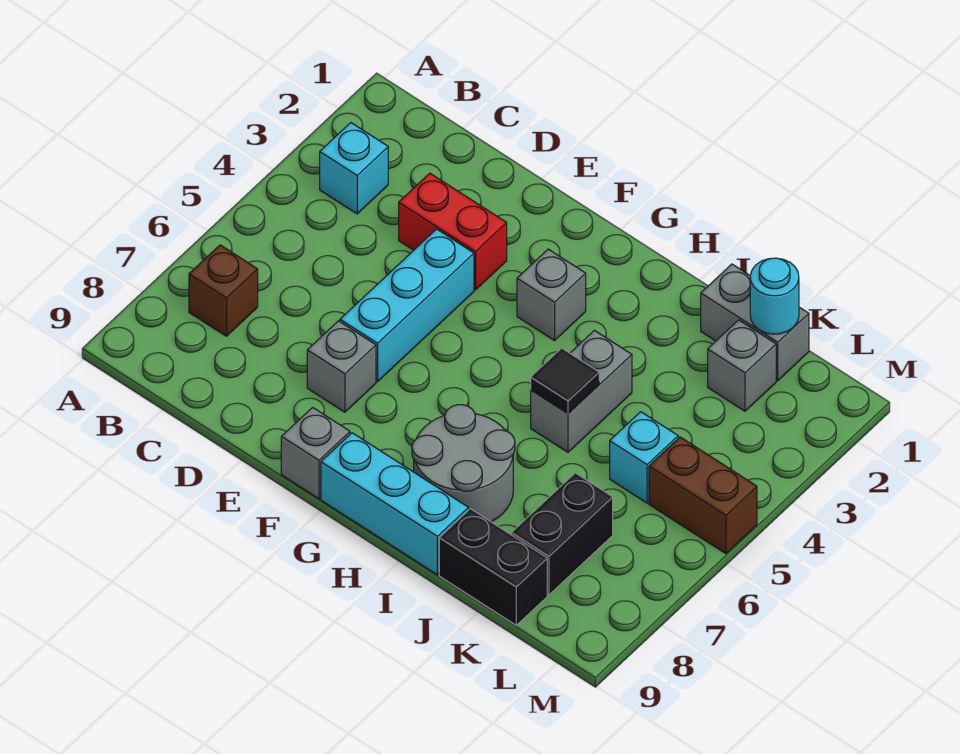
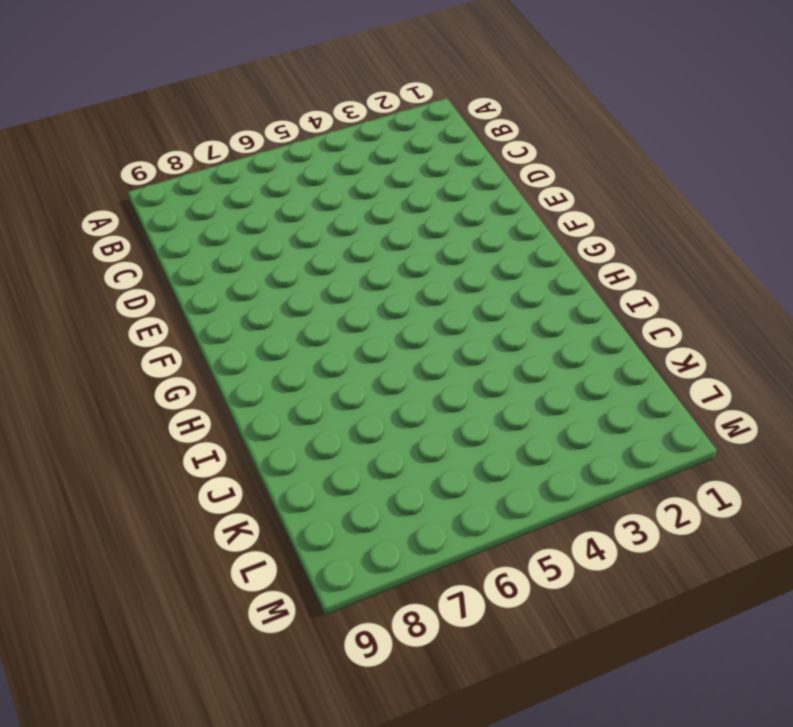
none -> cyan brick B3 level 1
none -> brown brick B7 level 1
none -> red brick D3:E3 level 1

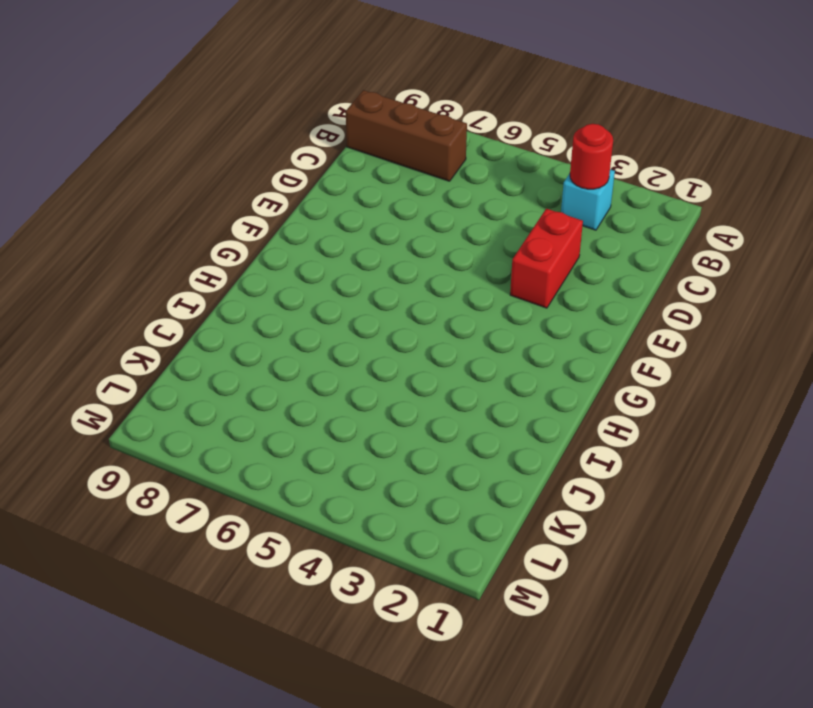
red round brick B3 level 2 -> none
brown brick B7:B9 level 1 -> brown brick B7 level 1
none -> cyan brick E4:E6 level 1
none -> grey brick E7 level 1
none -> grey brick F9 level 1

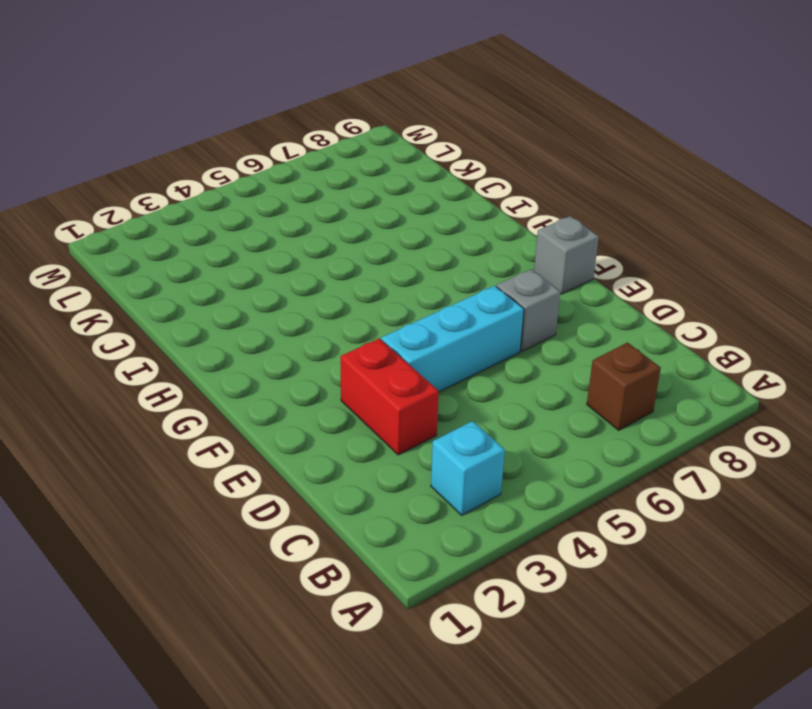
none -> grey brick G3 level 1
none -> cyan brick G9:I9 level 1
none -> grey round brick H7:I8 level 1

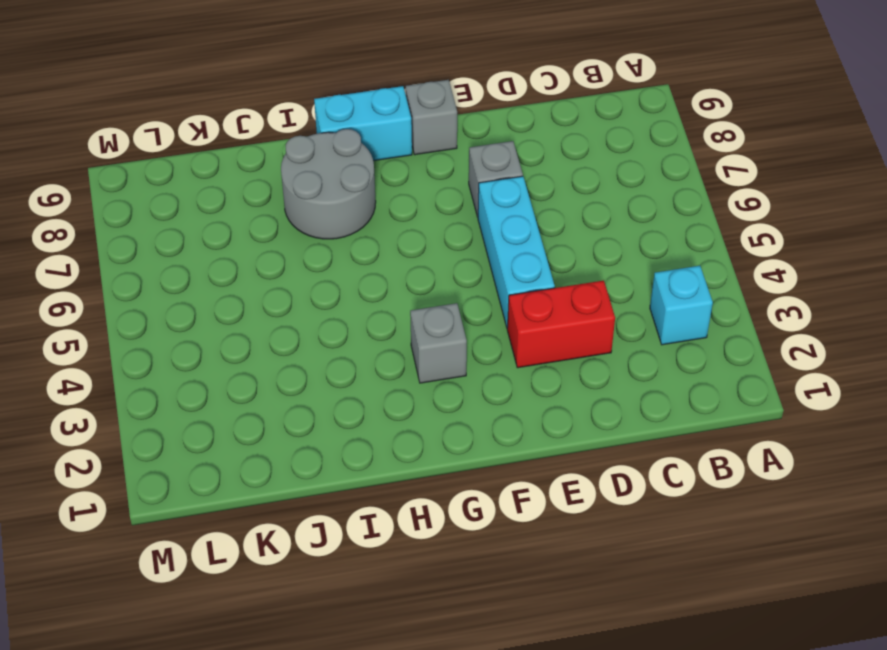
cyan brick G9:H9 level 1 -> cyan brick G9:I9 level 1
none -> brown brick B7 level 1
none -> grey brick I4:I5 level 1
none -> grey brick J1:K1 level 1

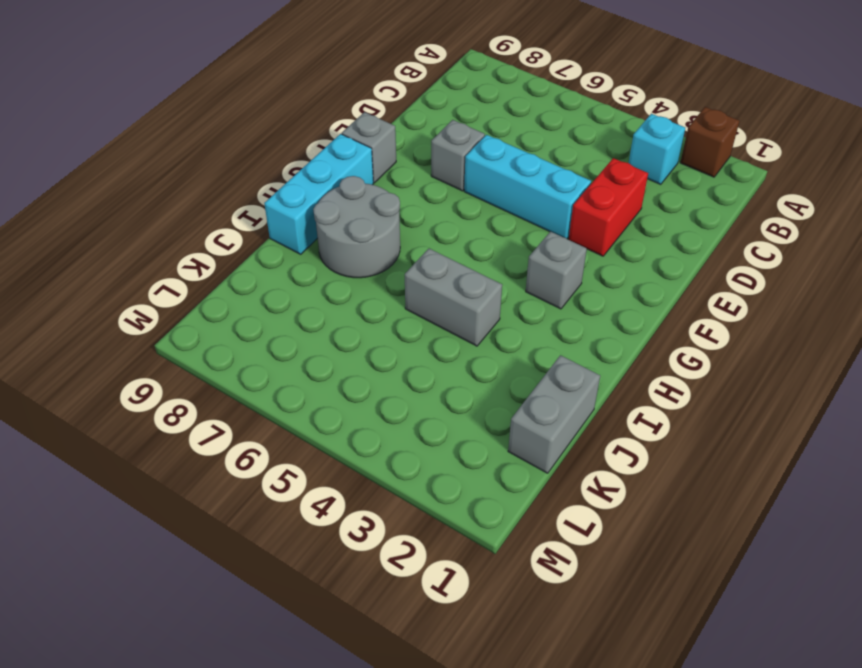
brown brick A2 level 1 -> brown brick B7 level 1
none -> black brick J9:K9 level 1
none -> grey brick K2 level 1
none -> cyan brick K5 level 1

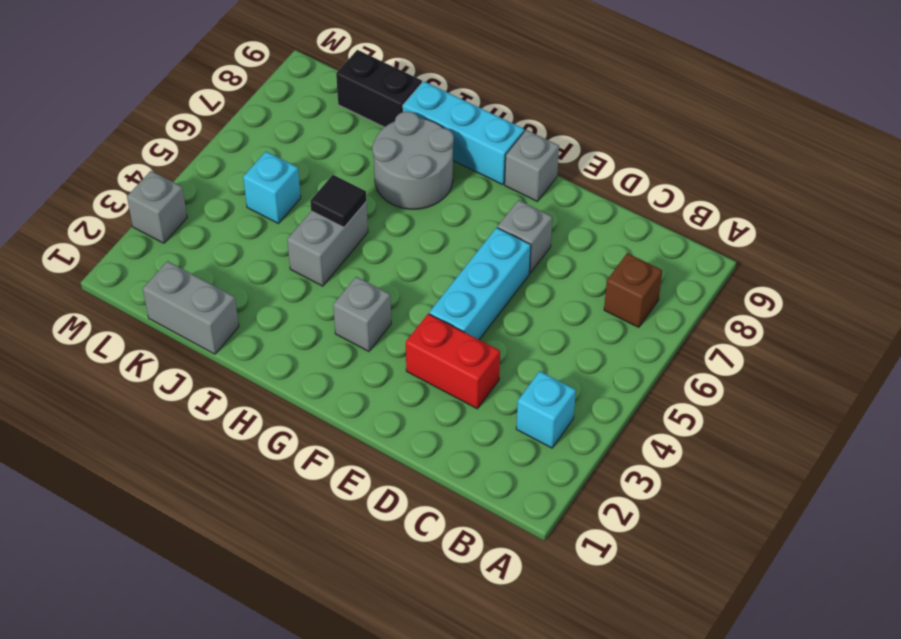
grey brick M3 level 1 -> grey brick K2 level 1
none -> black brick K7:K8 level 1
none -> brown brick L5:M5 level 1
none -> cyan round brick K1 level 2

